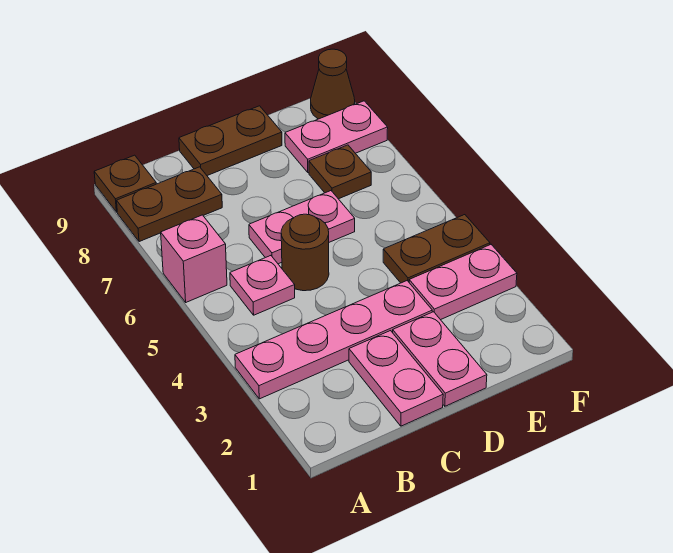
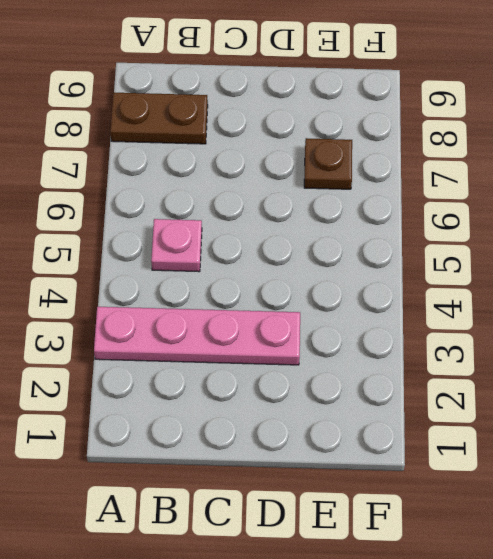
none -> pink brick A6 level 1
none -> brown plate A9 level 1
none -> pink plate C1:C2 level 1

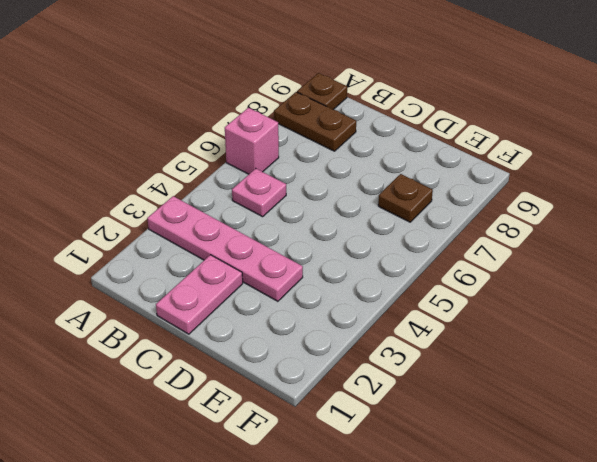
none -> brown round brick C5 level 1
none -> pink plate C6:D6 level 1
none -> brown plate C9:D9 level 1

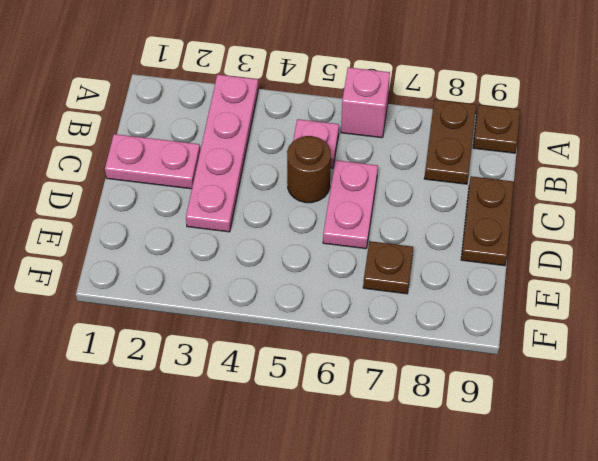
none -> pink plate D1:D2 level 1
none -> pink plate E3:F3 level 1
none -> brown plate E4:F4 level 1

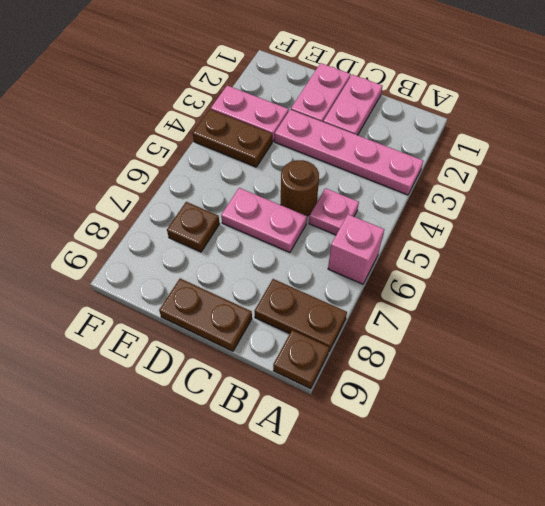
none -> pink plate E8:F8 level 1
none -> brown cone F9 level 1

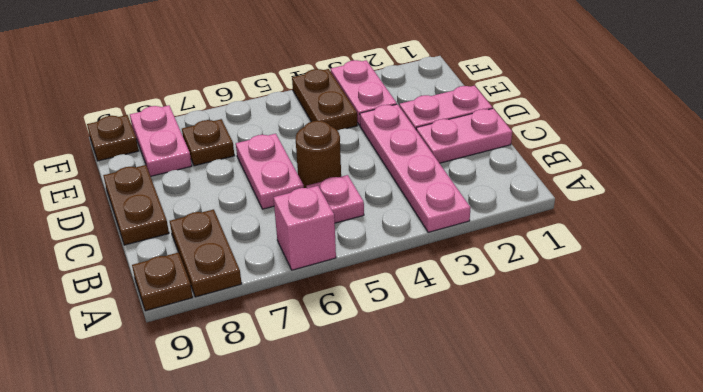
brown plate F9 level 1 -> brown cone F9 level 1

